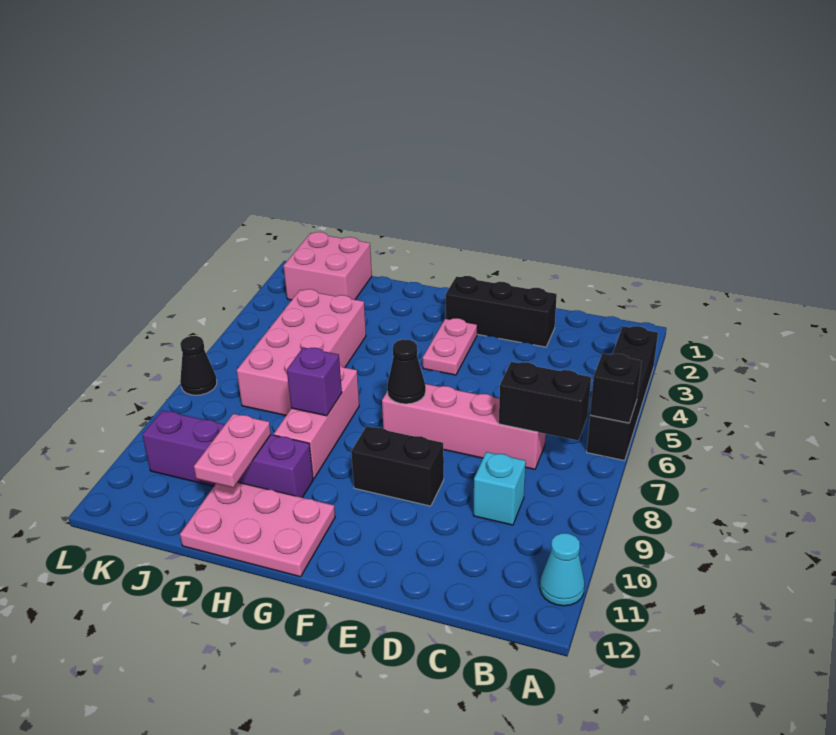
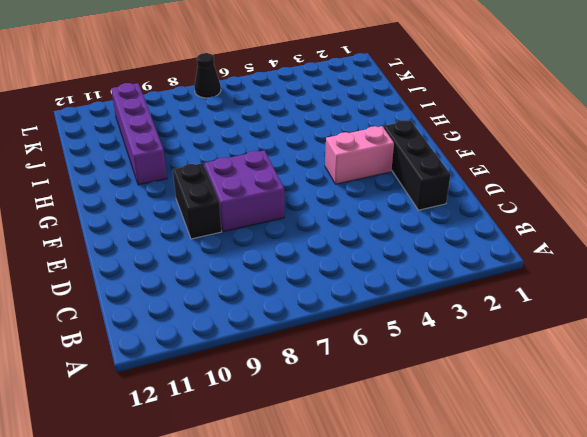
purple brick E7:F8 level 1 -> pink brick C7:F7 level 1
pink brick F3:F4 level 1 -> pink plate F3:F4 level 1
none -> black brick A3:A6 level 1
none -> cyan cone A11 level 1
none -> cyan brick C9 level 1

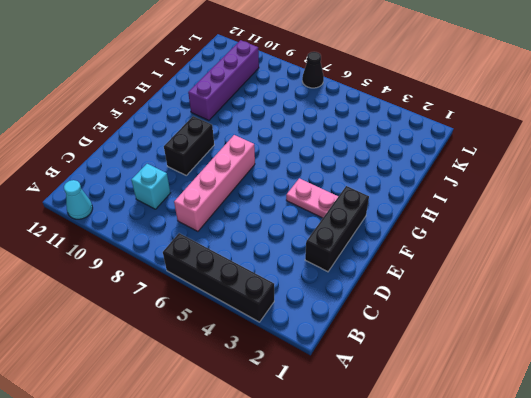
none -> pink plate G11:I12 level 1
none -> pink brick H7:H9 level 1
none -> pink brick I4:J7 level 1

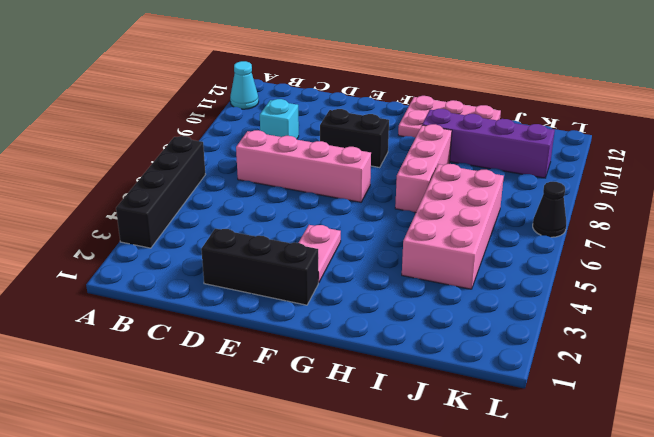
none -> pink brick J1:K2 level 1
none -> black brick A6 level 2
none -> black brick B7:C7 level 2

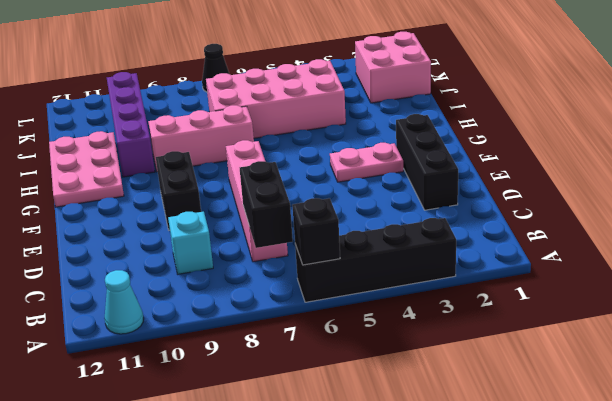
none -> black cone F7 level 2
none -> purple brick H8 level 2
none -> pink plate I10:I11 level 2

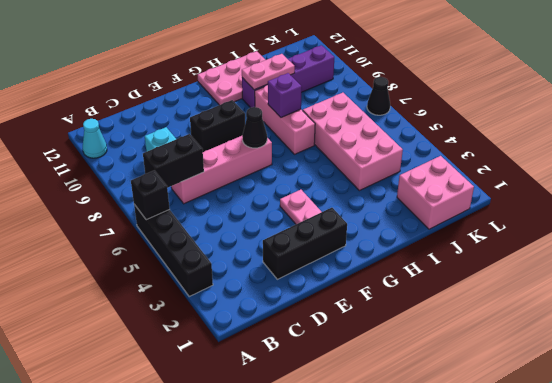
pink plate H10:I10 level 2 -> pink plate I10:I11 level 2

